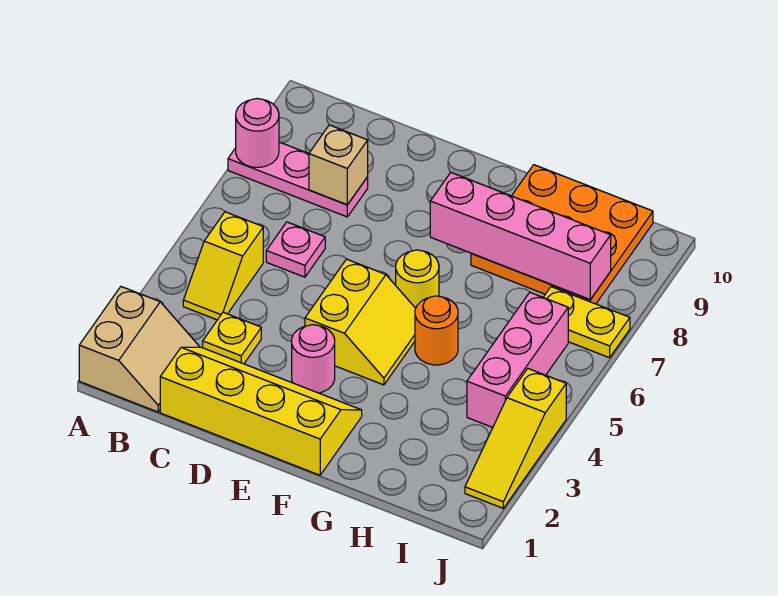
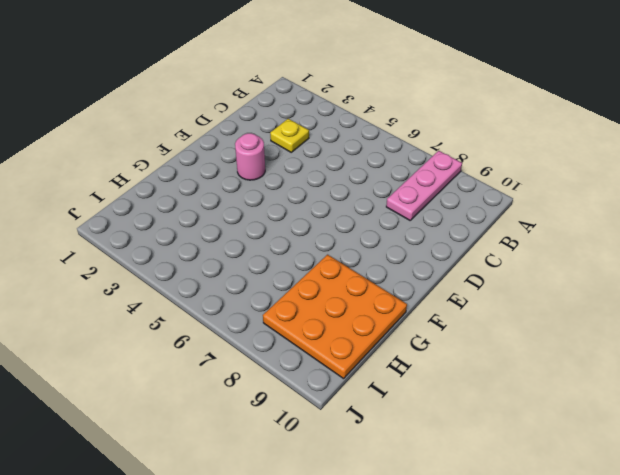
none -> tan slope A1:B2 level 1 top A
none -> yellow slope B4:B5 level 1 top 5
none -> yellow slope C1:F2 level 1 top 1

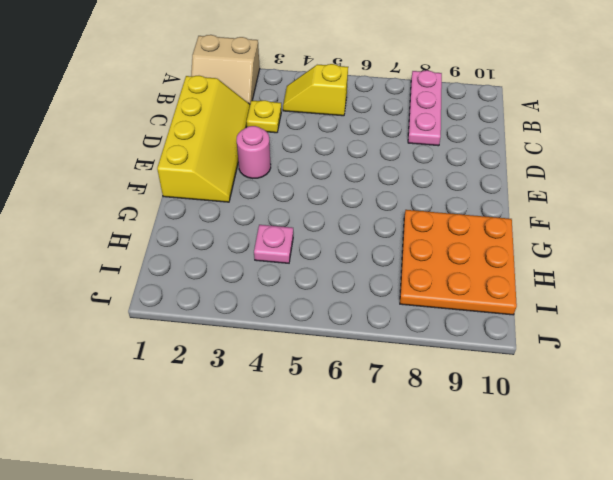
pink plate H4 level 1 -> pink plate C6 level 1
none -> yellow slope E4:F5 level 1 top E
none -> yellow round brick F6 level 1
none -> orange round brick G5 level 1

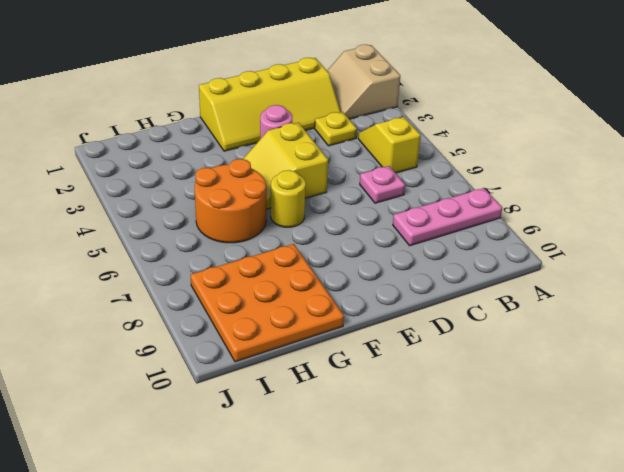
orange round brick G5:H6 level 1 -> orange round brick G5 level 1
none -> pink brick I4:I6 level 1
none -> yellow plate I7:J7 level 1
none -> yellow slope J2:J4 level 1 top 4

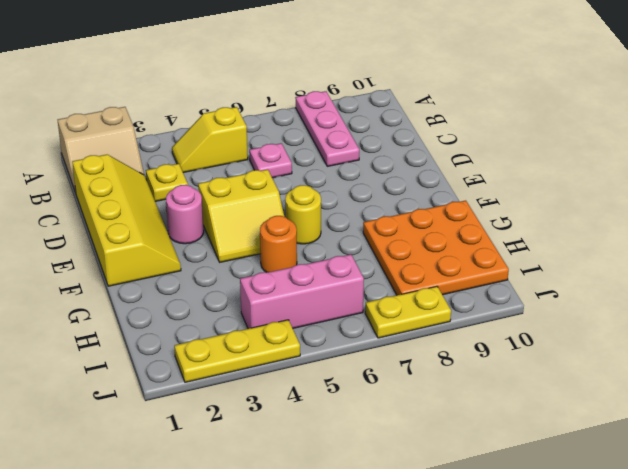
yellow plate J2:J4 level 1 -> yellow slope J2:J4 level 1 top 4
yellow plate J7:J8 level 1 -> yellow plate I7:J7 level 1
none -> pink round brick A8 level 2
none -> tan brick C8 level 2
none -> pink brick F8:I8 level 2

